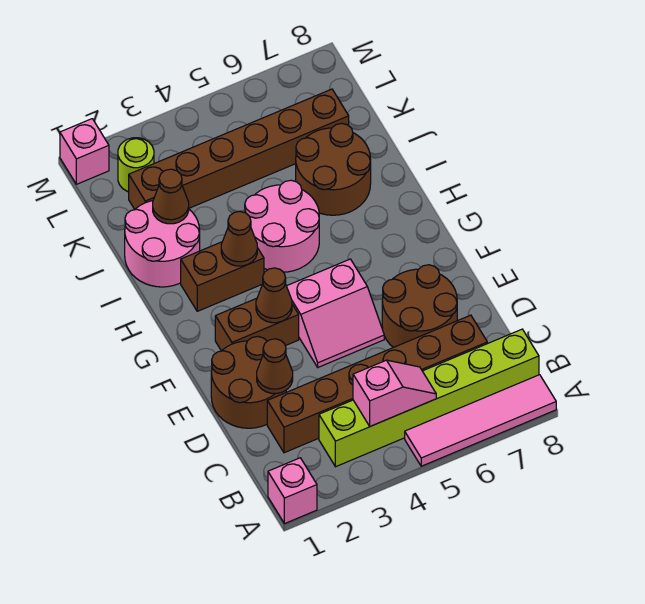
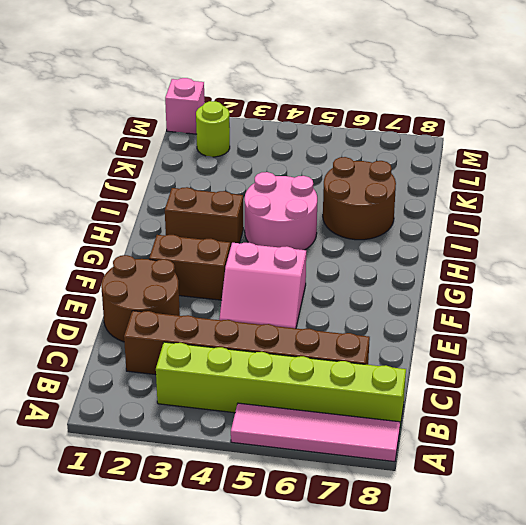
none -> pink brick A1 level 1
none -> brown round brick D6:E7 level 1
none -> pink round brick I1:J2 level 1

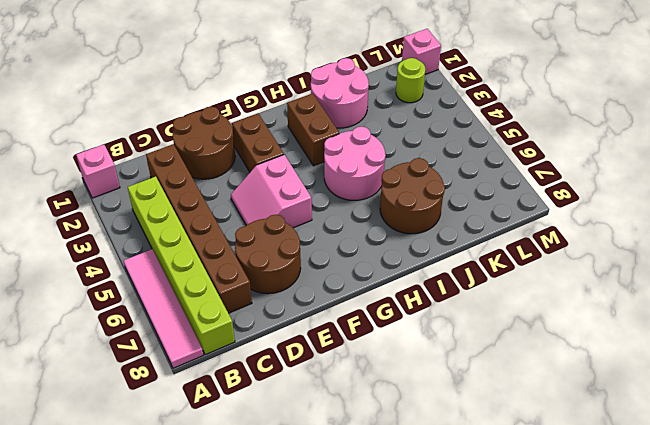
none -> brown brick K2:K7 level 1
none -> pink slope B4:B5 level 2 top 4
none -> brown cone D2 level 2

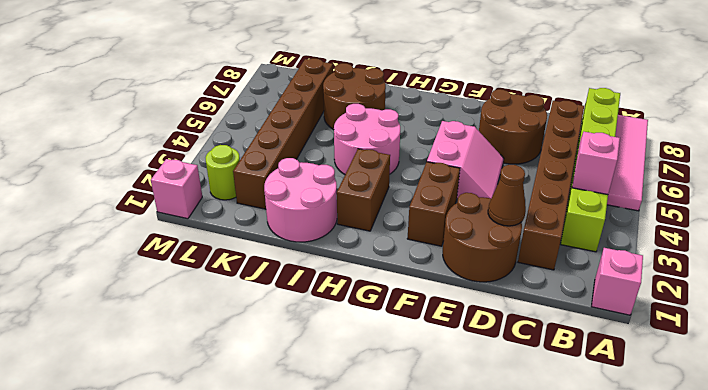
none -> brown cone F3 level 2
none -> brown cone H3 level 2
none -> brown cone J2 level 2

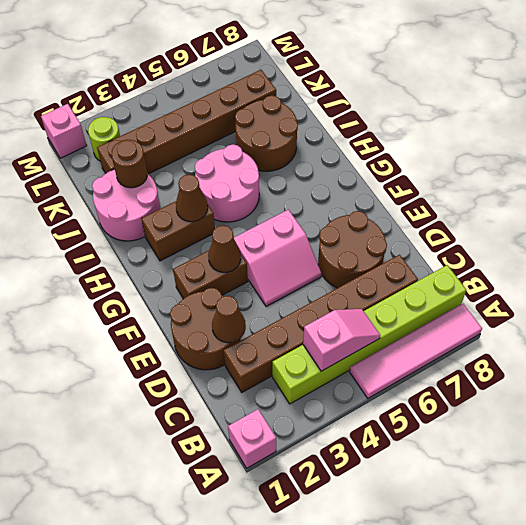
brown round brick J2 level 2 -> brown cone J2 level 2

